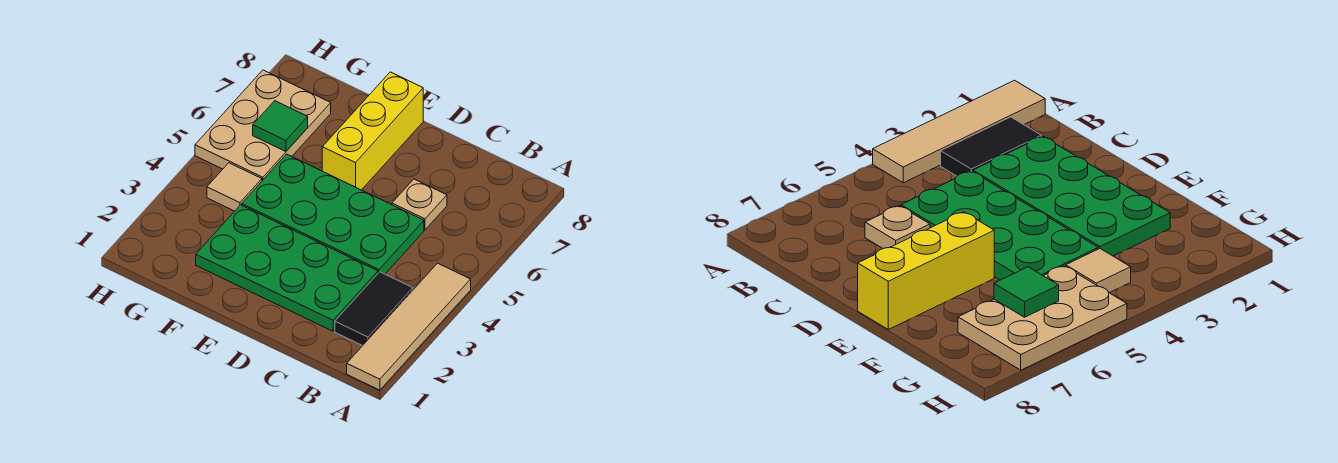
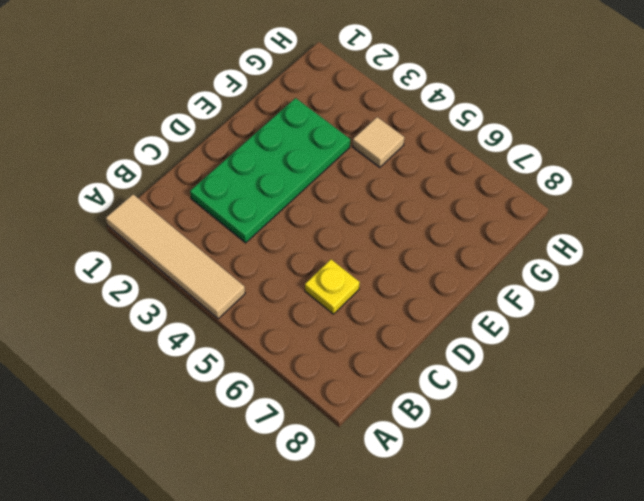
yellow plate C6 level 1 -> tan plate C6 level 1
none -> black tile B2:B3 level 1
none -> green plate C4:F5 level 1

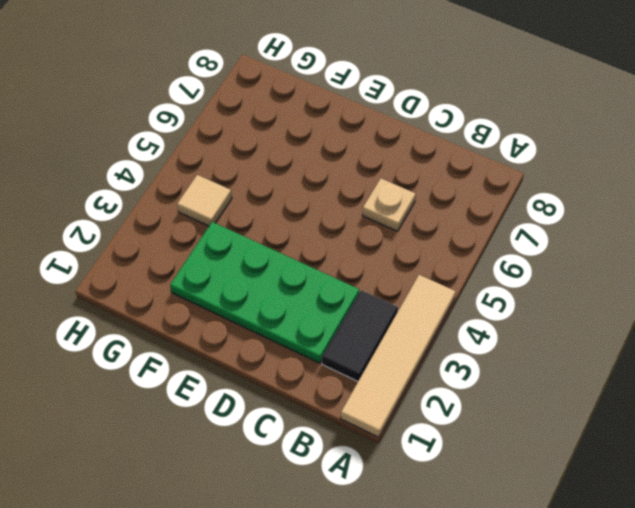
none -> green plate C4:F5 level 1
none -> yellow brick E6:E8 level 1

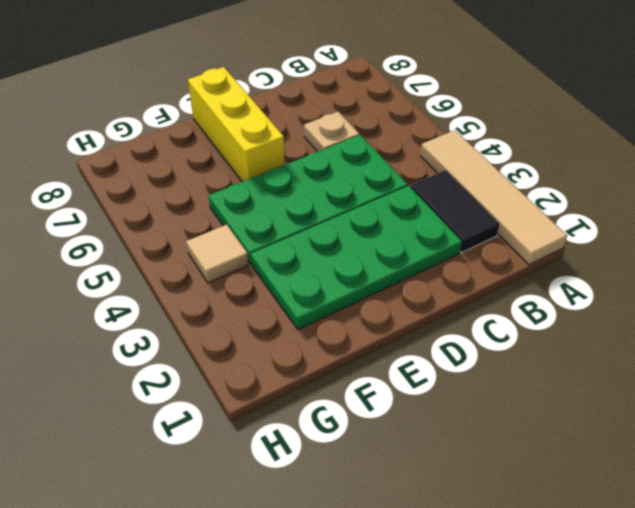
none -> tan plate G5:H7 level 1
none -> green tile G6 level 2

